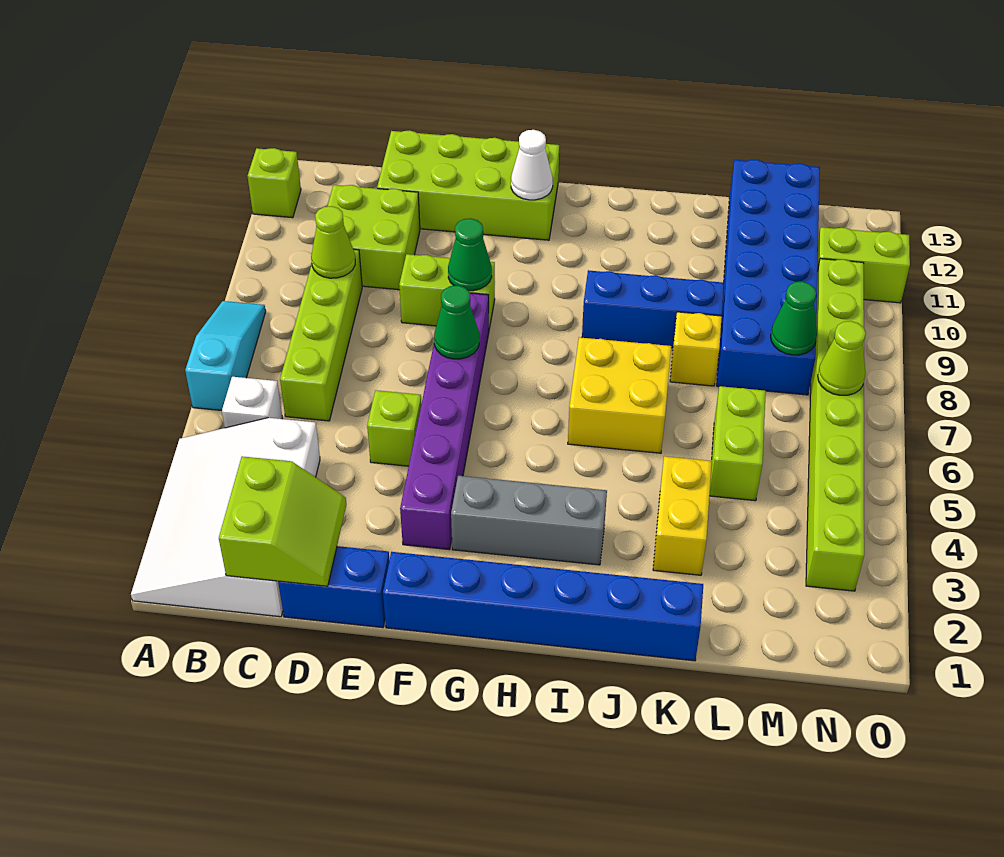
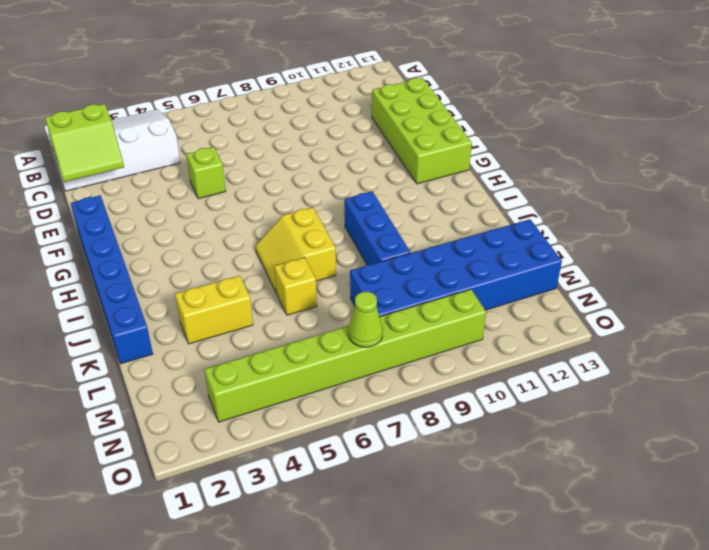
yellow slope I6:J7 level 1 top 7 -> yellow brick I6:J7 level 1
yellow brick K6 level 1 -> yellow brick K8 level 1
none -> cyan slope A6:A8 level 1 top 6
none -> lime brick A12 level 1
none -> white brick B5 level 1

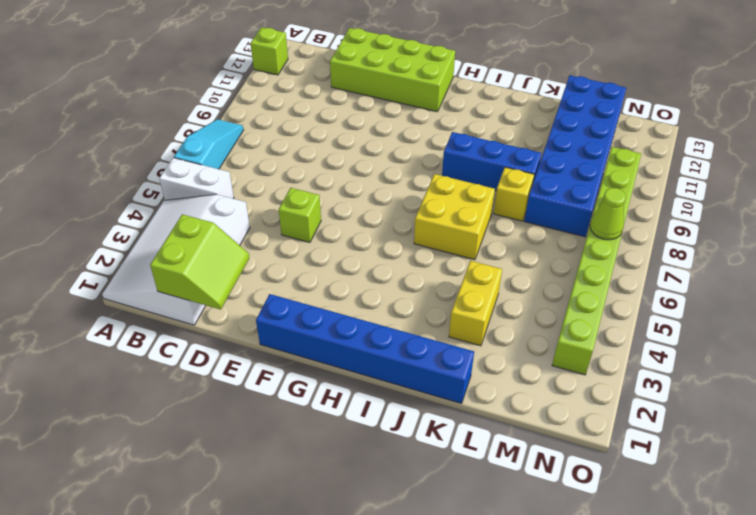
white brick A5:B5 level 1 -> white brick B5 level 1
none -> lime brick C6:C9 level 1
none -> lime brick C10:D11 level 1
none -> blue brick D1:E1 level 1

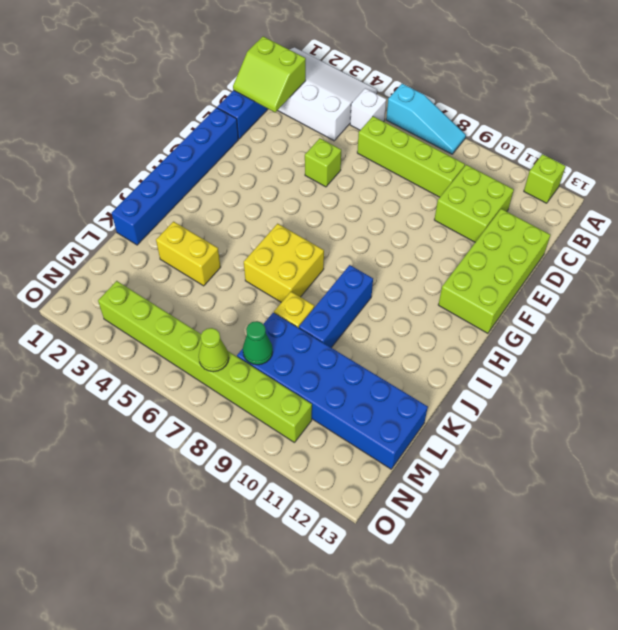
none -> lime brick E9:F9 level 1
none -> purple brick F3:F8 level 1
none -> grey brick G3:I3 level 1

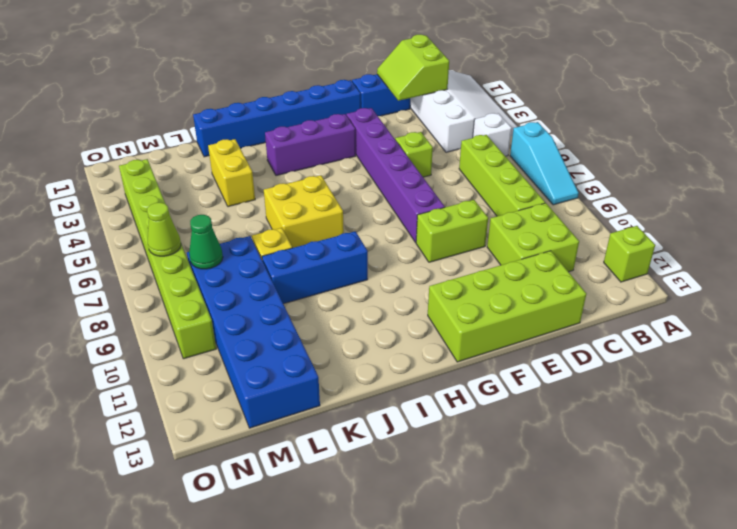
purple brick G3:I3 level 1 -> grey brick G3:I3 level 1
none -> lime brick L5:L6 level 1
none -> lime brick N11:O11 level 1
none -> lime cone C9 level 2

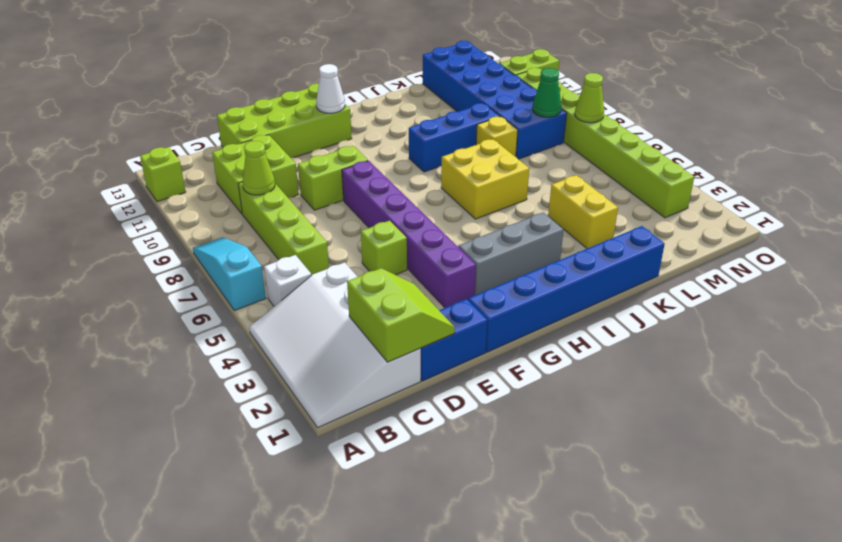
none -> lime brick L5:L6 level 1
none -> green cone F7 level 2
none -> green cone F9 level 2

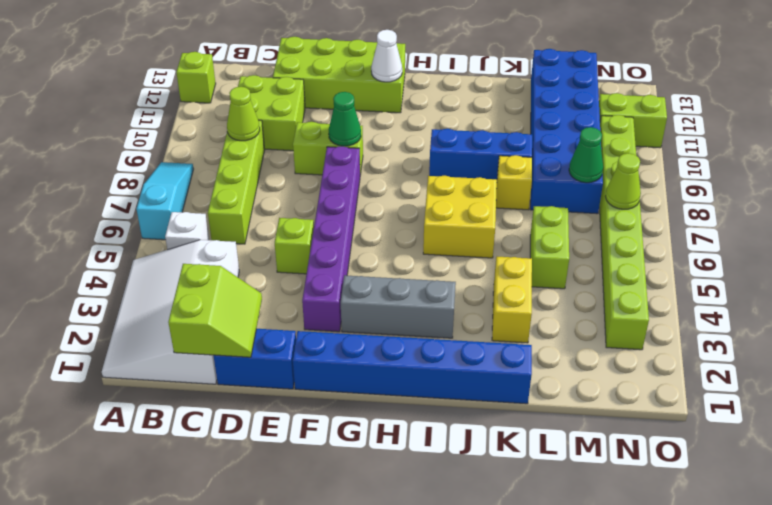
none -> green cone F7 level 2

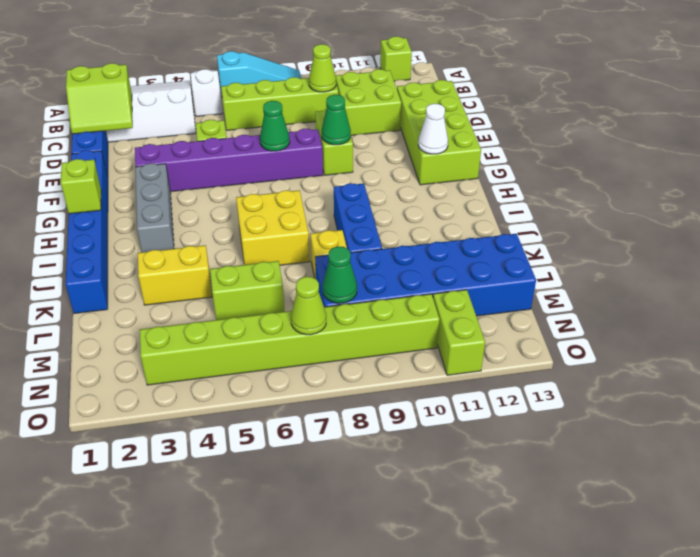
lime brick H1 level 2 -> none

